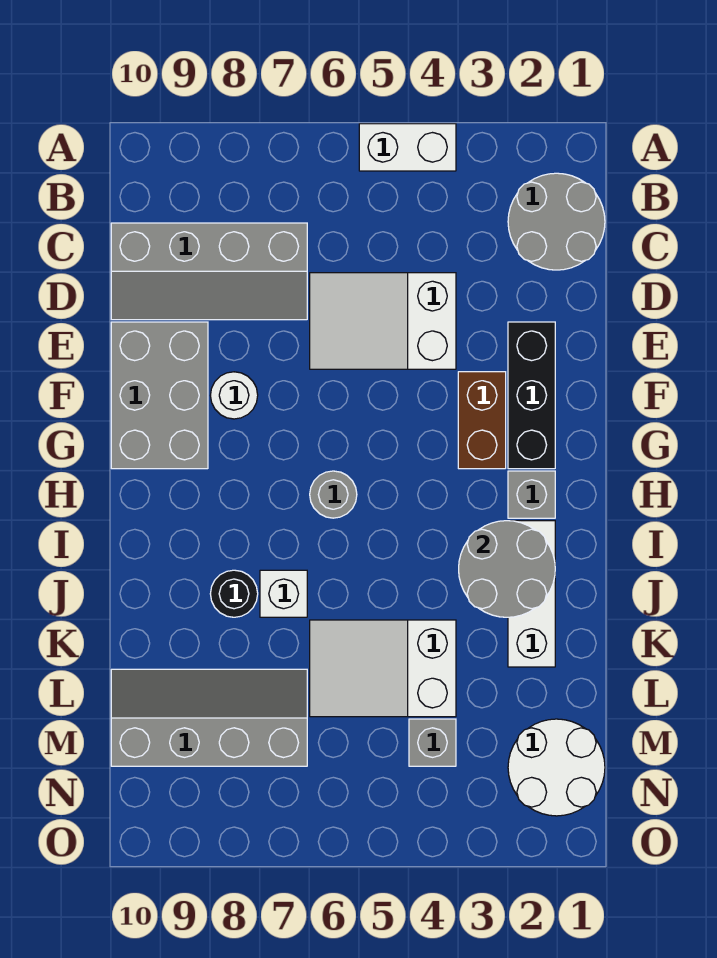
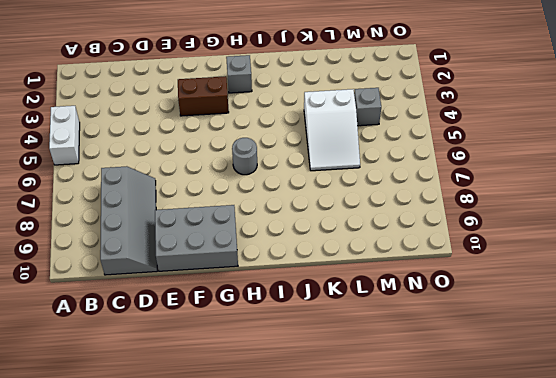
none -> grey round brick B1:C2 level 1
none -> white slope D4:E6 level 1 top 4
none -> black brick E2:G2 level 1

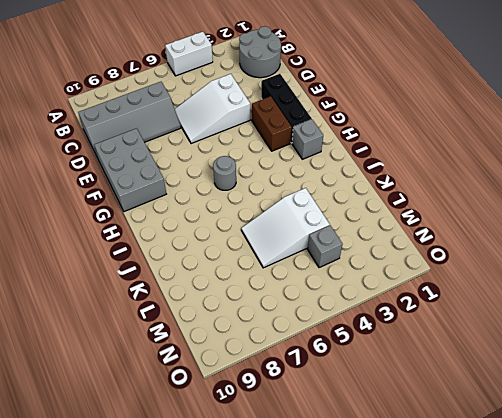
none -> white round brick F8 level 1
none -> white brick I2:K2 level 1
none -> white brick J7 level 1

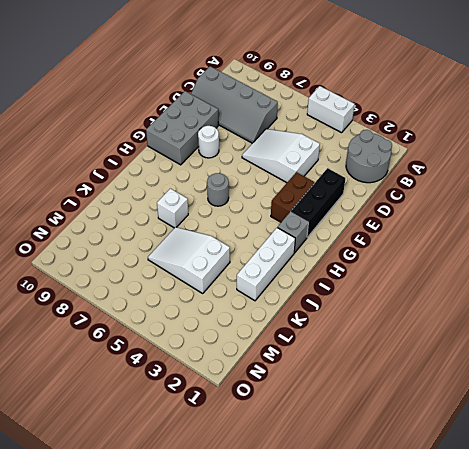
none -> black round brick J8 level 1
none -> grey slope L7:M10 level 1 top M
none -> white round brick M1:N2 level 1

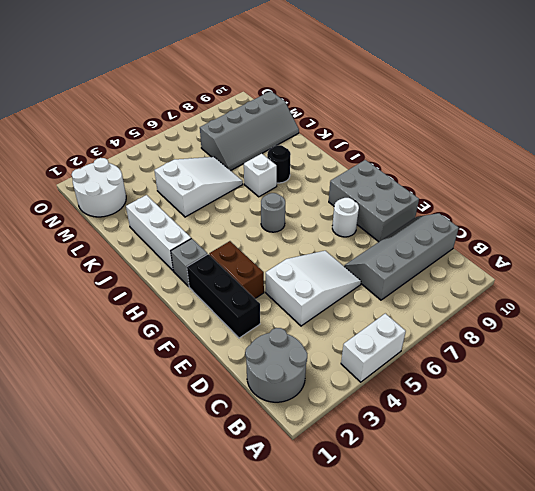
none -> grey brick M4 level 1
none -> grey round brick I2:J3 level 2

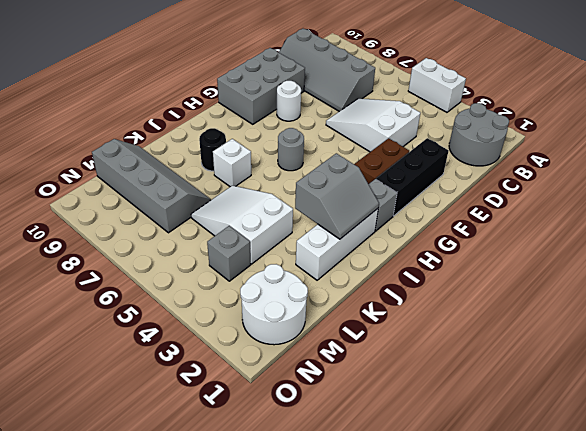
grey slope I2:J3 level 2 top 3 -> grey round brick I2:J3 level 2

